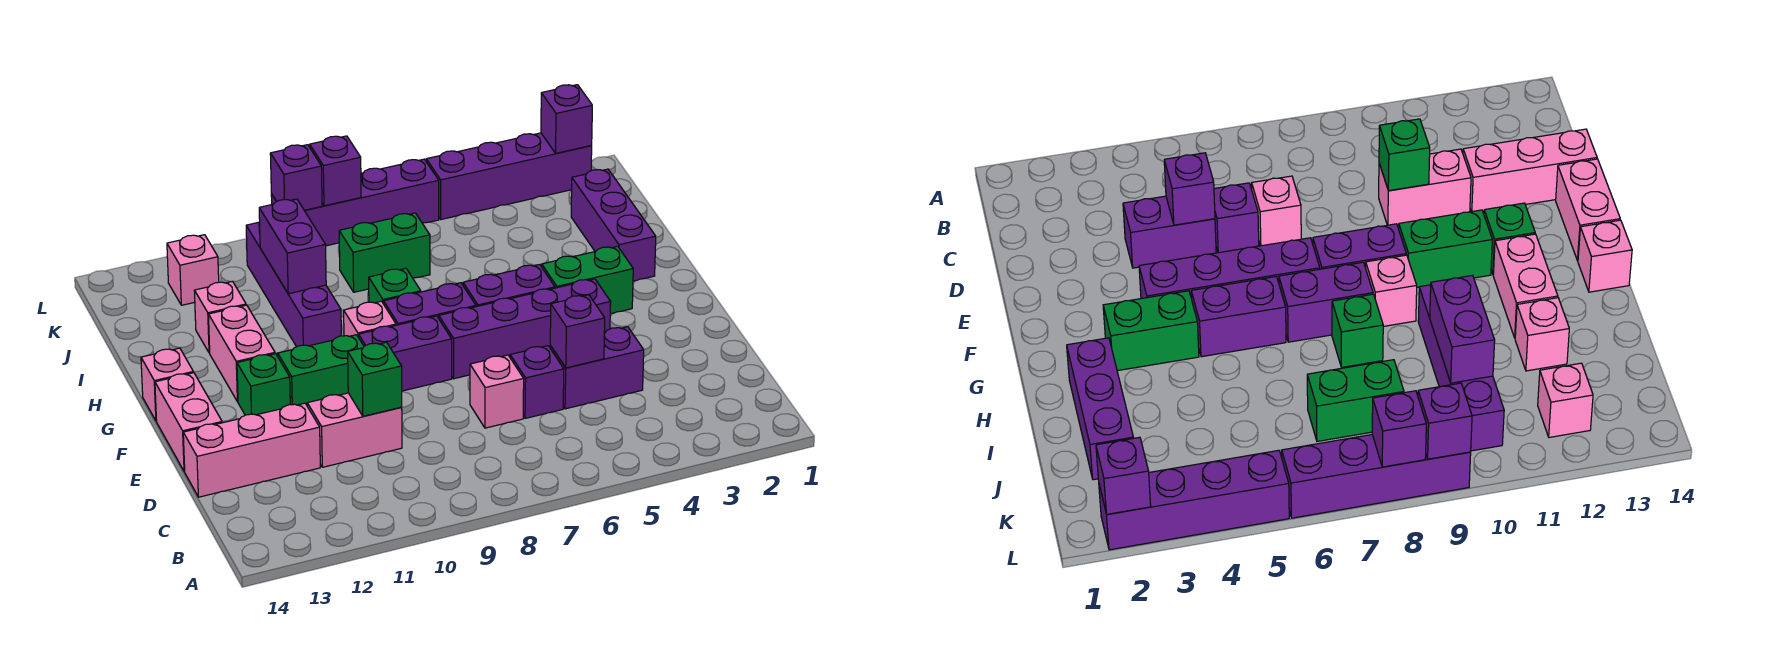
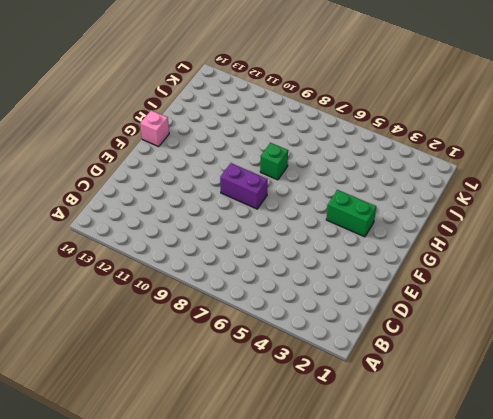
none -> purple brick D4:D5 level 1
none -> purple brick D6 level 1
none -> pink brick D7 level 1
none -> pink brick D10:D11 level 1

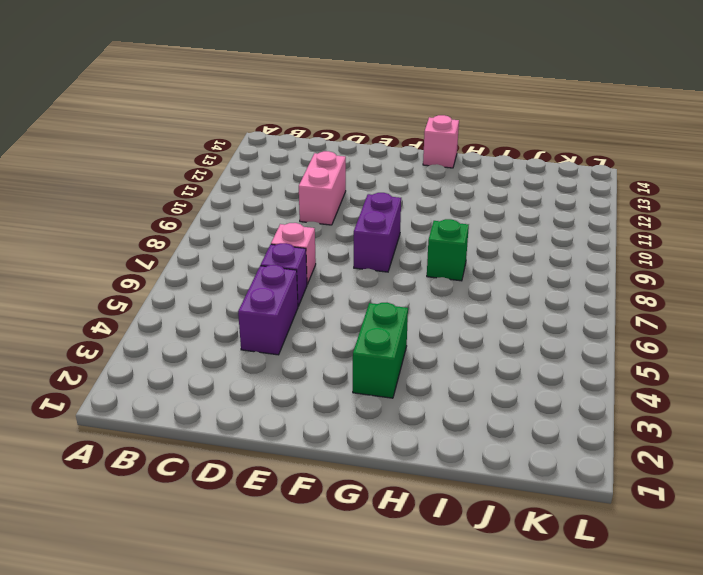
none -> pink brick D12:D14 level 1
none -> pink brick E14:F14 level 1
none -> purple brick F4:F7 level 1
none -> green brick F10:F11 level 1

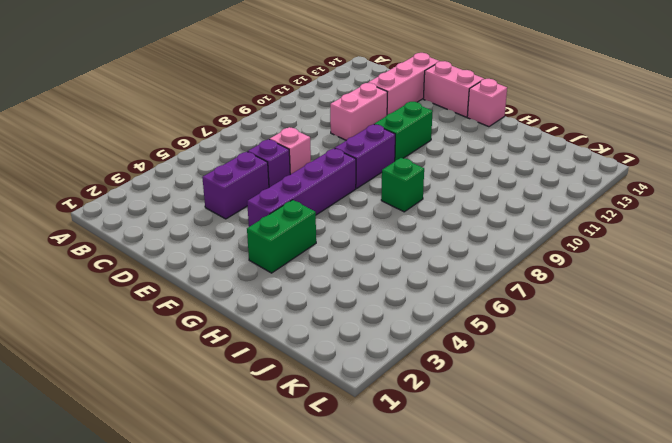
none -> green brick F12 level 1
none -> purple brick G5:G6 level 1
none -> purple brick G7:G8 level 1
none -> pink brick G9 level 1

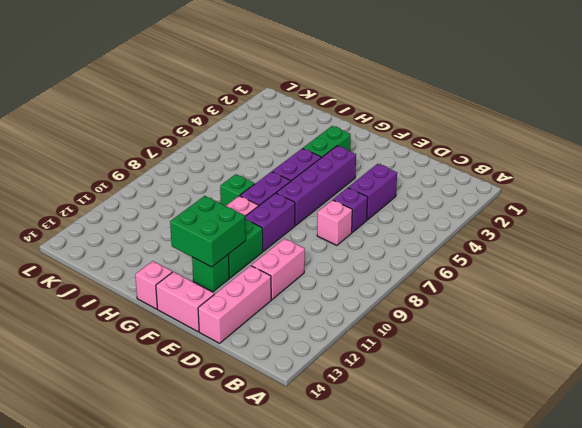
green brick F11:G12 level 2 -> none
none -> pink brick G12:H12 level 1
none -> purple brick H2:J2 level 1
none -> purple brick H10:K10 level 1
none -> pink brick I12 level 1

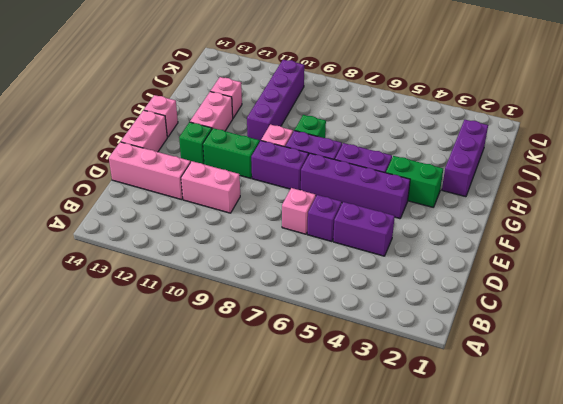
none -> green brick J7:J8 level 1
none -> pink brick K12 level 1
none -> purple brick L2:L5 level 1
none -> purple brick L6:L9 level 1

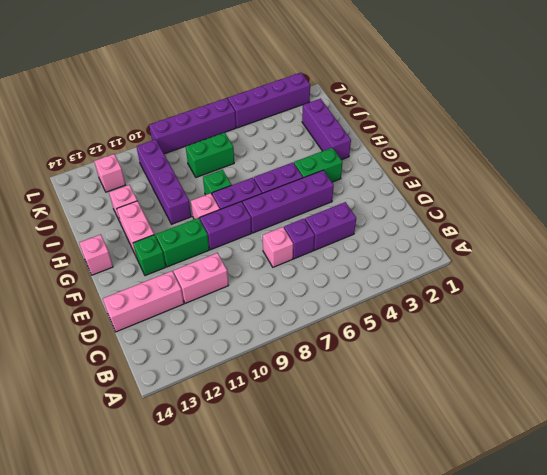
none -> pink brick E14:F14 level 1
none -> purple brick D5 level 2
none -> green brick D10 level 2
none -> purple brick I10:J10 level 2

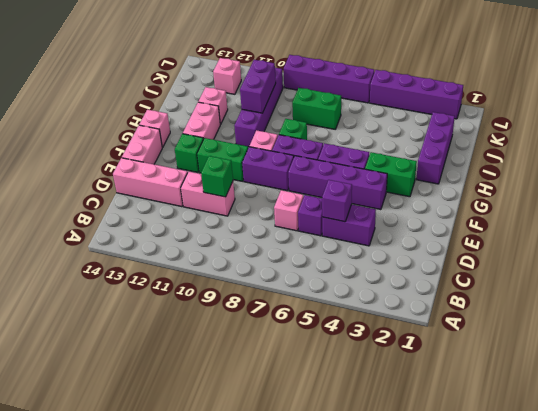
none -> purple brick L2 level 2
none -> purple brick L8 level 2
none -> purple brick L9 level 2

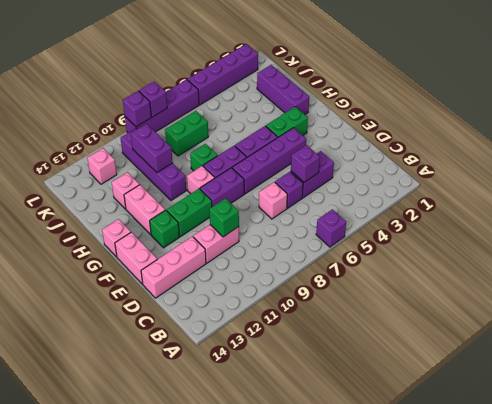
purple brick A6 level 1 -> purple brick L2 level 2

